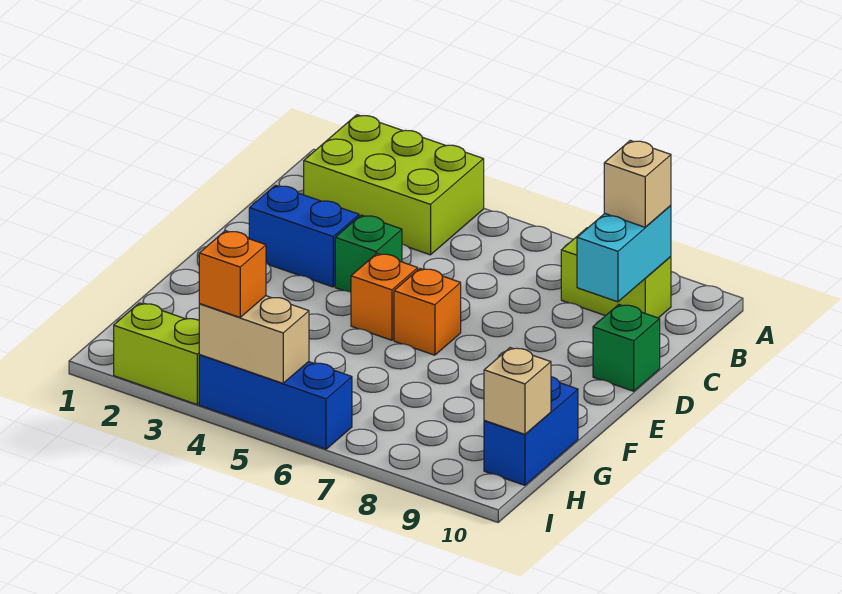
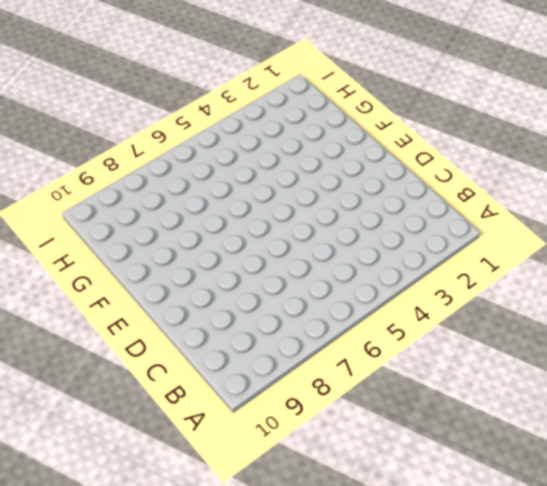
none -> lime brick A2:B4 level 1
none -> lime brick B8:B9 level 1
none -> blue brick D2:D3 level 1

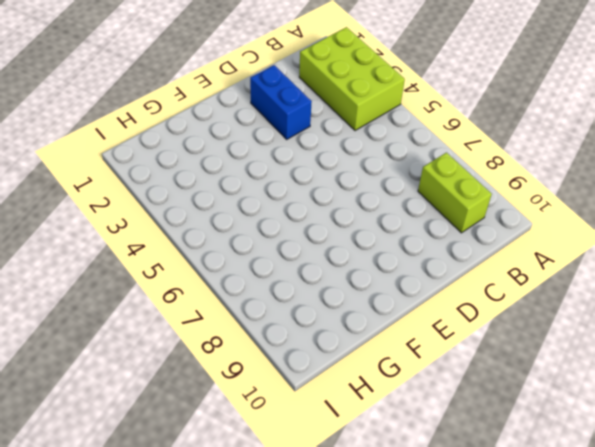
none -> green brick D4 level 1
none -> green brick D10 level 1
none -> orange brick E5 level 1

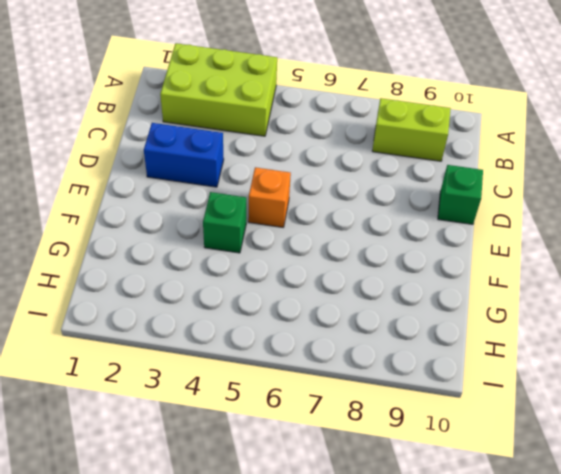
green brick F4 level 1 -> green brick D4 level 1
none -> orange brick E6 level 1
none -> blue brick G10:H10 level 1
none -> lime brick I2:I3 level 1

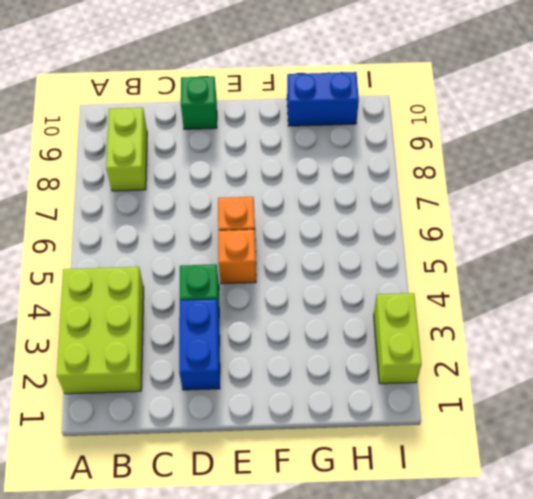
none -> blue brick I4:I6 level 1
none -> cyan brick B9:C9 level 2
none -> tan brick H10 level 2

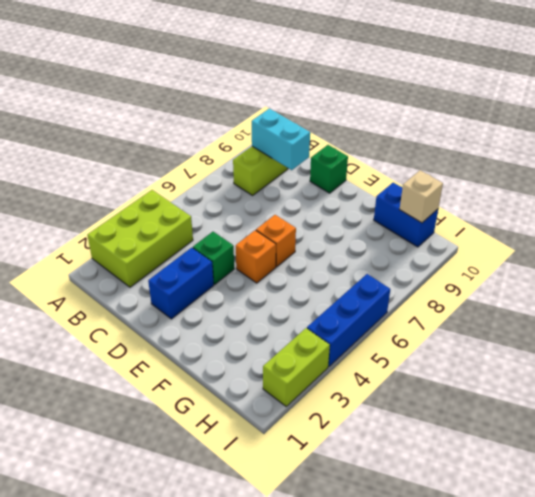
none -> tan brick I4:I5 level 2
none -> tan brick B9 level 3
none -> orange brick I4 level 3

